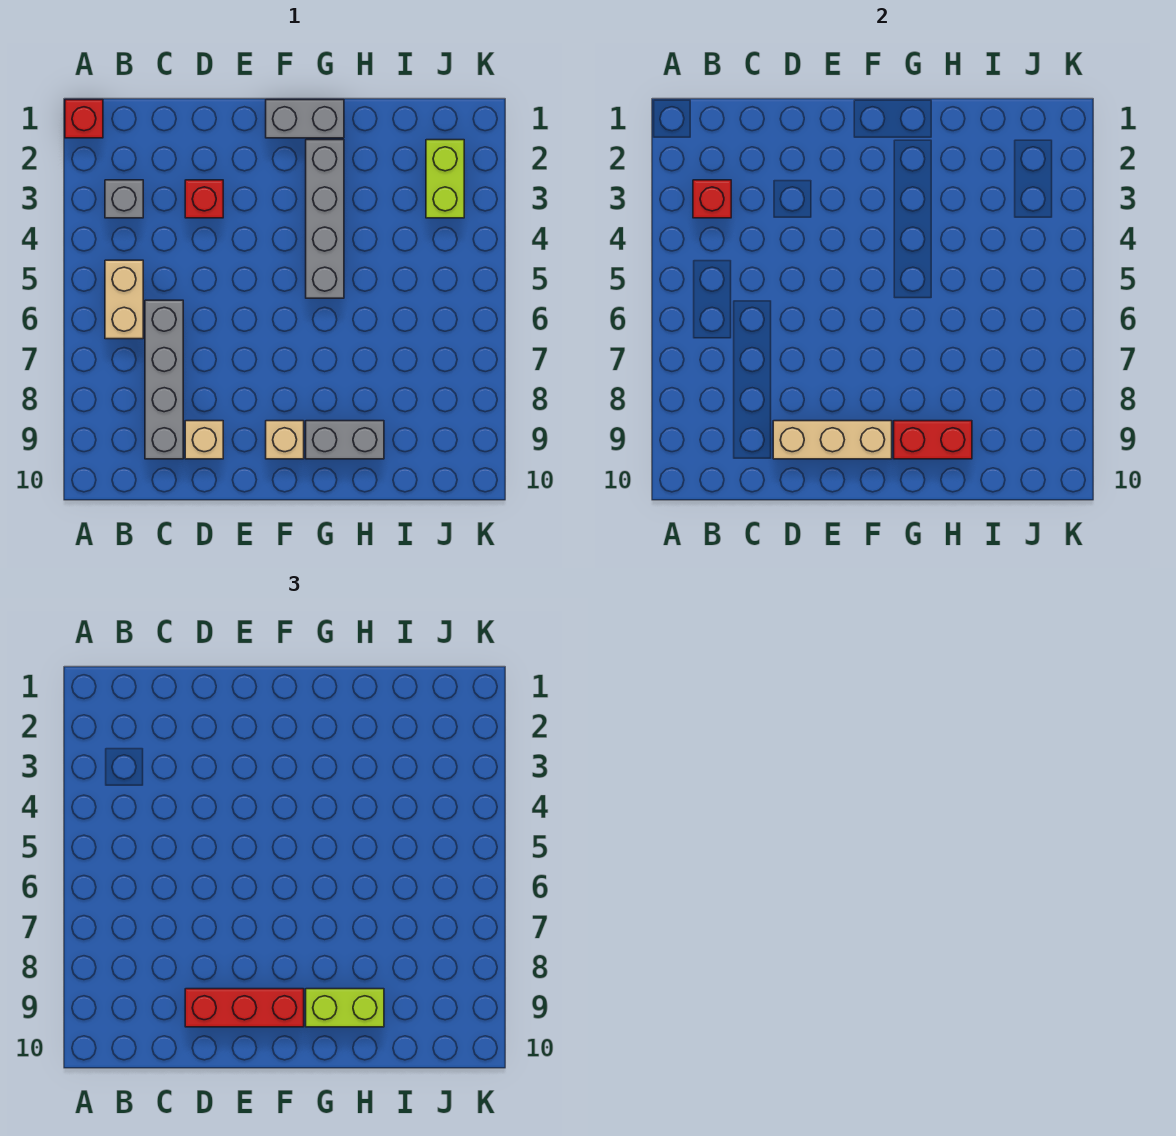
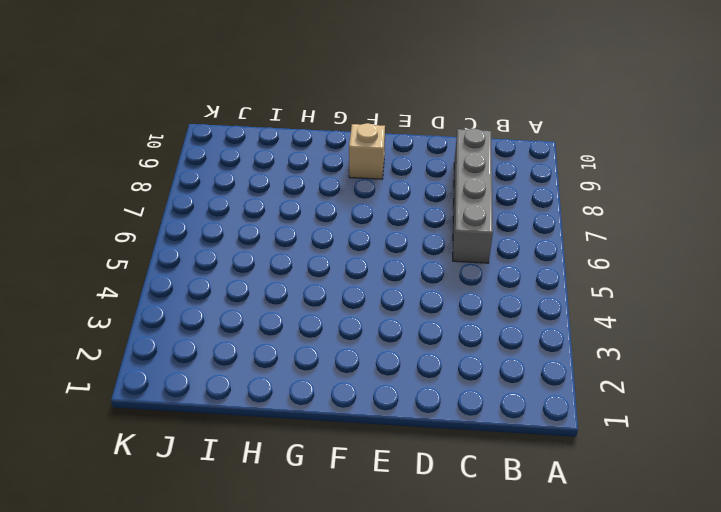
none -> red brick A1 level 1
none -> grey brick B3 level 1
none -> tan brick B5:B6 level 1

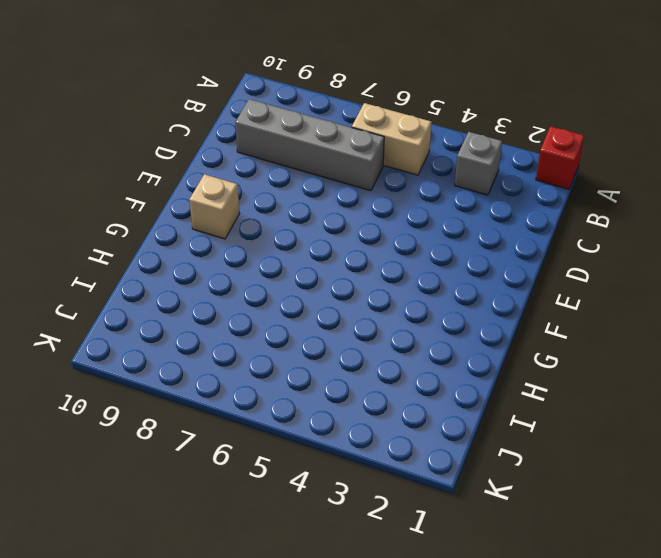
none -> red brick D3 level 1
none -> tan brick D9 level 1
none -> grey brick F1:G1 level 1

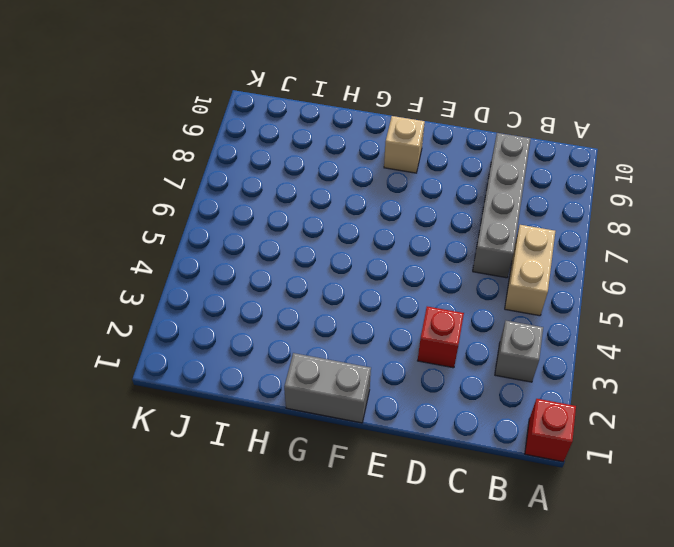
none -> tan brick D9 level 1
none -> grey brick G2:G5 level 1
none -> grey brick G9:H9 level 1

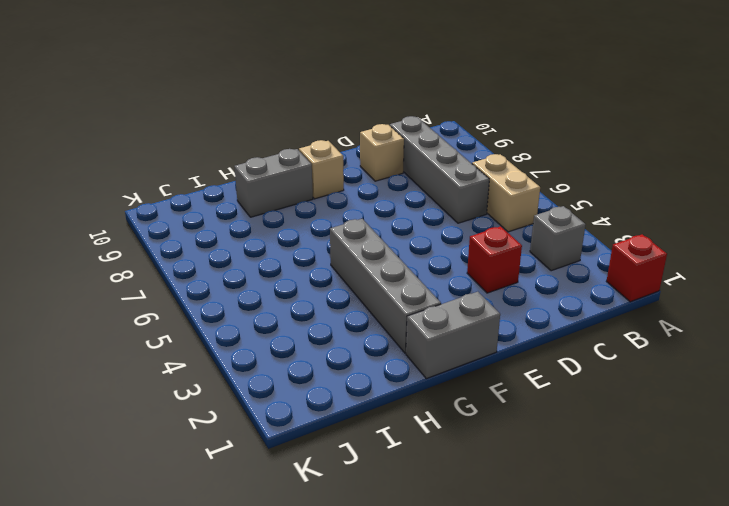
none -> lime brick J2:J3 level 1
none -> red brick B3 level 2
none -> tan brick D9:F9 level 2

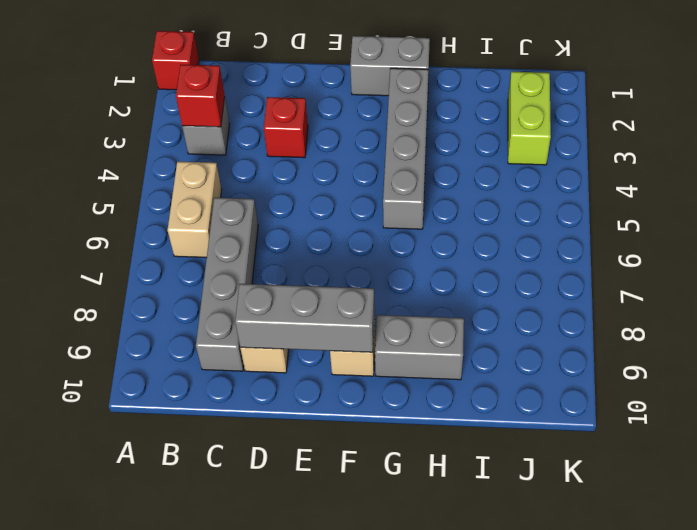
grey brick D9:F9 level 2 -> tan brick D9:F9 level 2
none -> red brick G9:H9 level 2
none -> red brick D9:F9 level 3
none -> lime brick G9:H9 level 3

